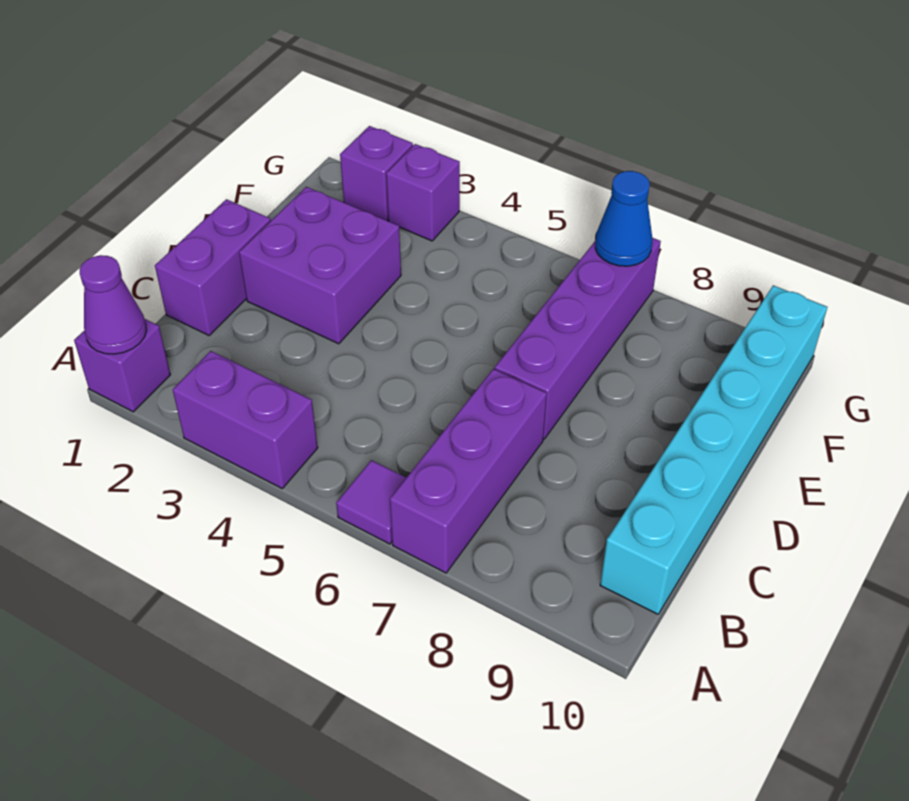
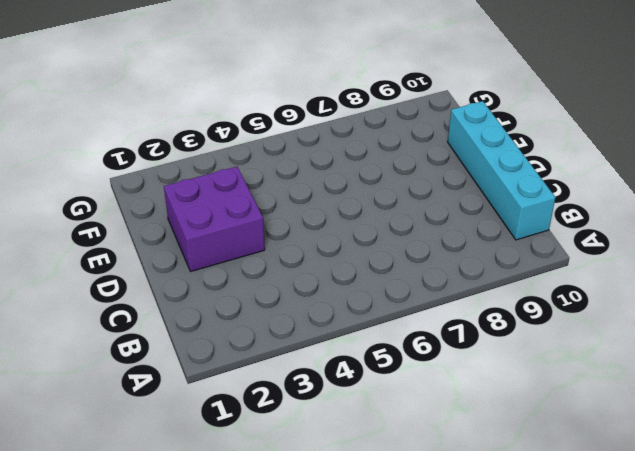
cyan brick B10:E10 level 1 -> cyan brick B10:G10 level 1
none -> purple brick A1 level 1
none -> purple brick A3:A4 level 1
none -> purple tile A6 level 1

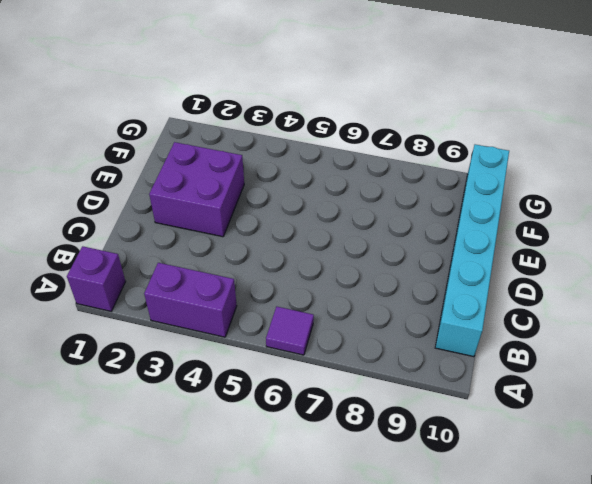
none -> purple brick A7:C7 level 1
none -> purple brick C1:D1 level 1
none -> purple brick D7:G7 level 1

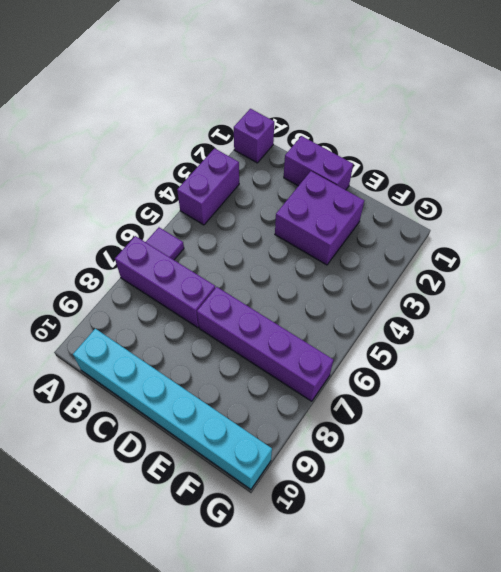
none -> purple brick G2 level 1
none -> purple brick G3 level 1
none -> purple cone A1 level 2

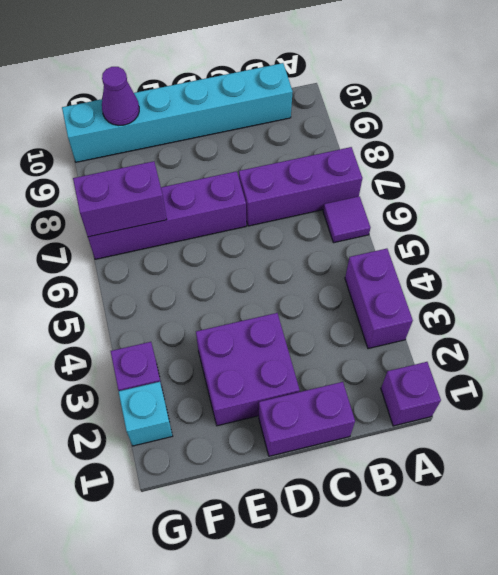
purple brick F7:G7 level 2 -> blue cone G7 level 2
purple cone F10 level 2 -> purple cone A1 level 2
cyan brick G2 level 1 -> purple brick G2 level 1

